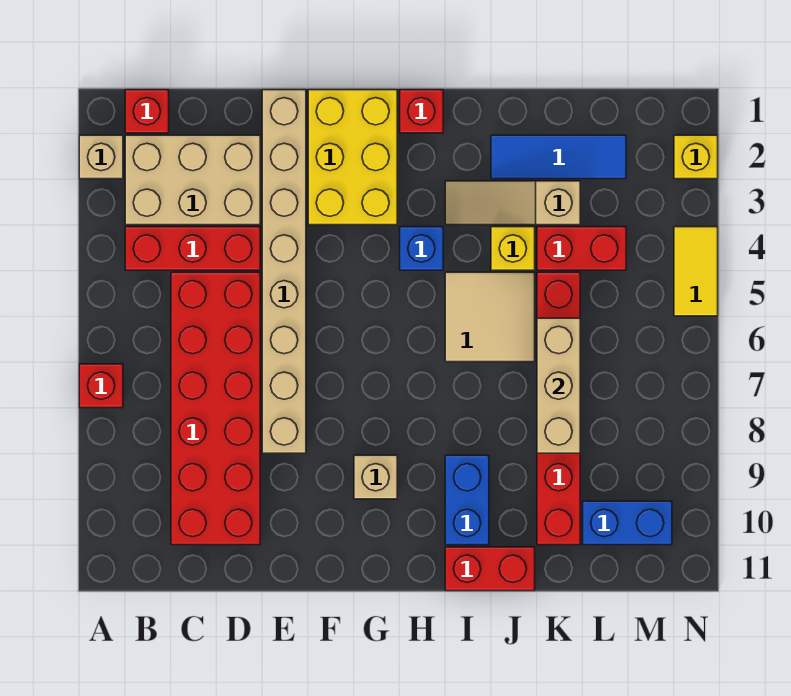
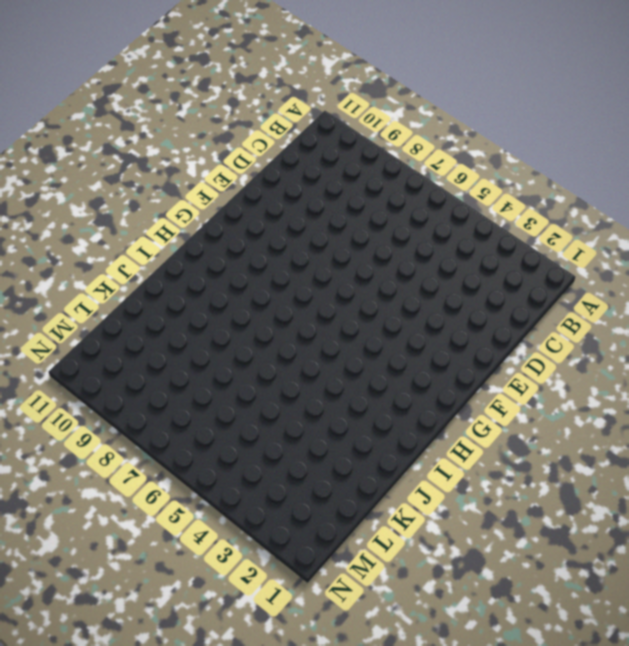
none -> tan brick A2 level 1
none -> red brick A7 level 1
none -> red brick B1 level 1

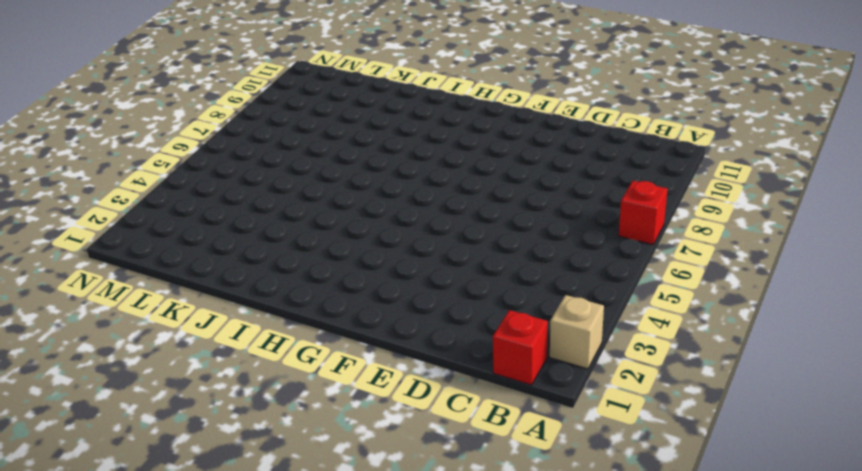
none -> tan brick B2:D3 level 1
none -> red brick B4:D4 level 1
none -> red brick C5:D10 level 1

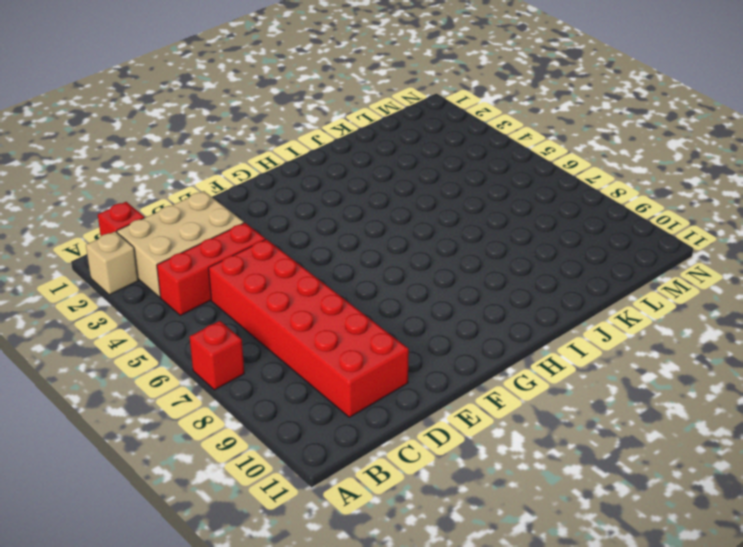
none -> tan brick E1:E8 level 1
none -> yellow brick F1:G3 level 1
none -> tan brick G9 level 1

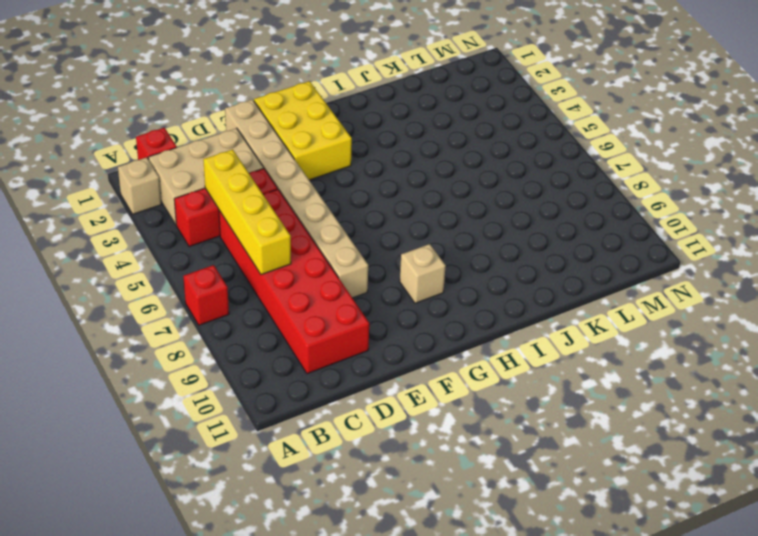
yellow brick C4:C7 level 2 -> none
none -> red brick H1 level 1
none -> blue brick H4 level 1
none -> tan slope I3:K3 level 1 top K

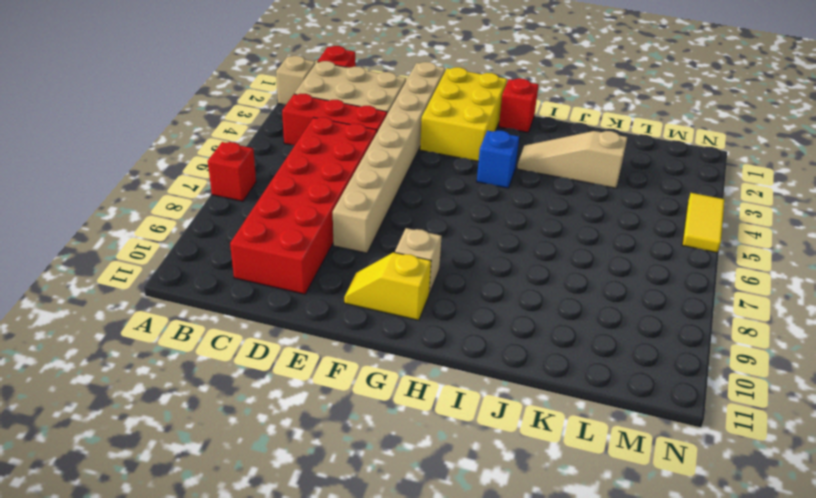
yellow slope F10:G10 level 1 top G -> none
none -> tan tile I5:J6 level 1
none -> blue brick I9:I10 level 1
none -> red brick I11:J11 level 1

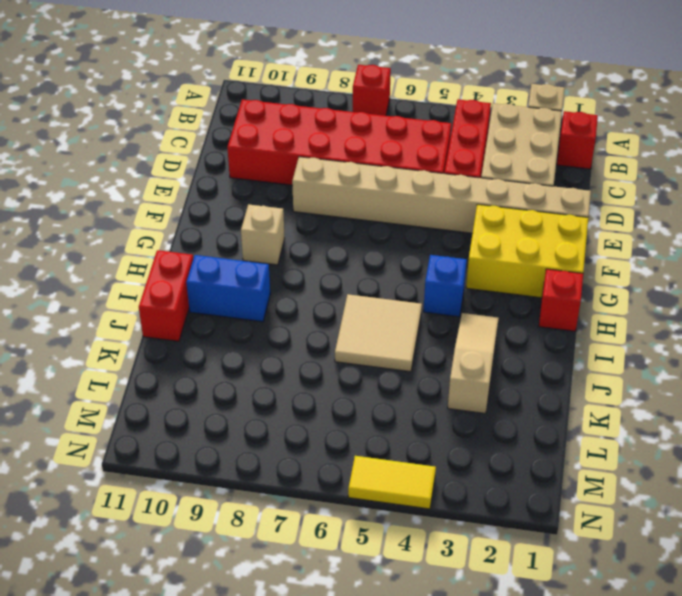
none -> blue tile J2:L2 level 1
none -> yellow brick J4 level 1
none -> red brick K4:L4 level 1

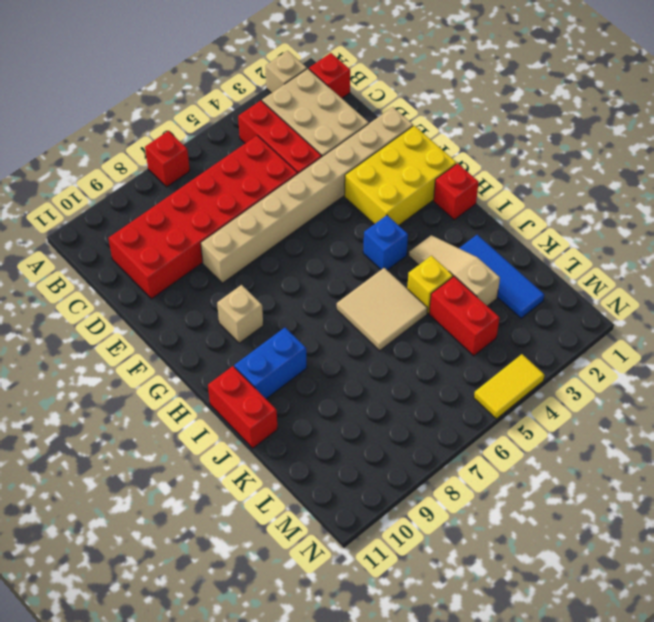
none -> red brick K5:K10 level 1
none -> blue brick L10:M10 level 1
none -> yellow brick N2 level 1

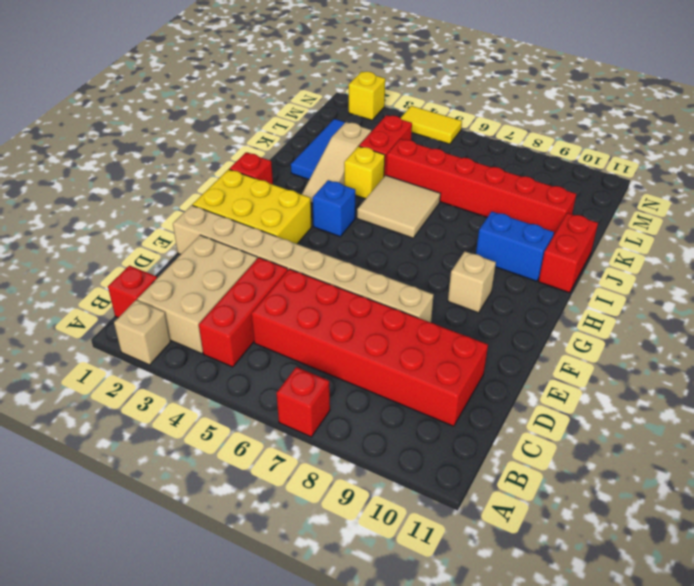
none -> blue brick L10:M10 level 1
none -> tan brick K6:K8 level 2

